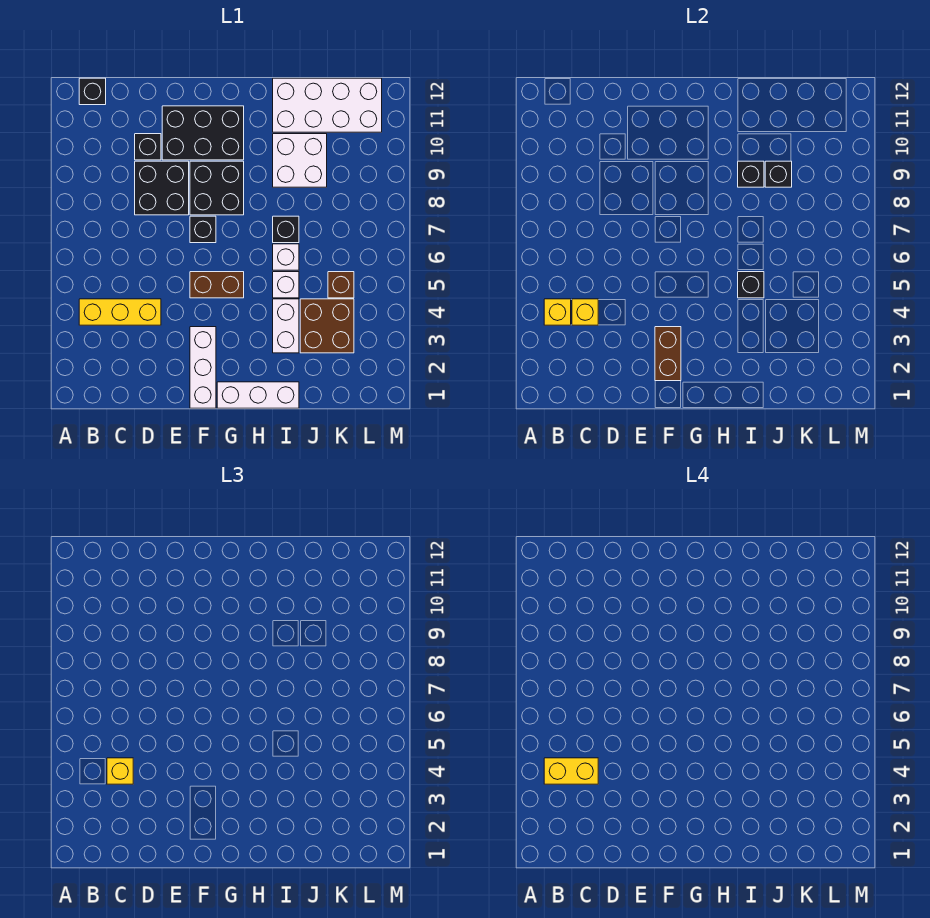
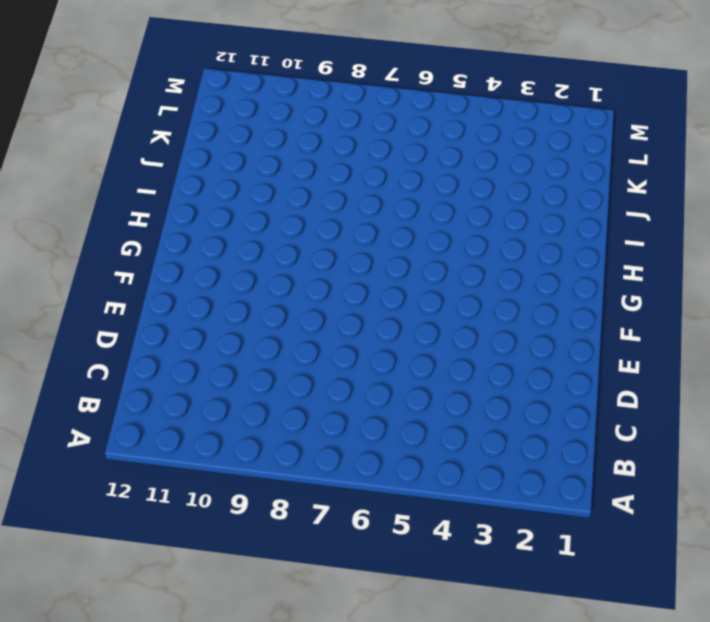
none -> yellow brick B4:D4 level 1
none -> black brick B12 level 1
none -> black brick D8:E9 level 1

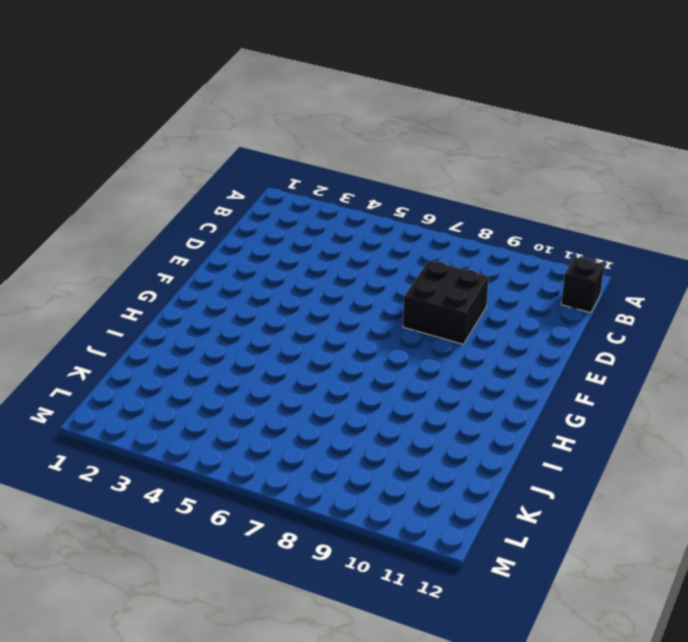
none -> yellow brick B4:D4 level 1
none -> black brick D10 level 1
none -> black brick E10:G11 level 1

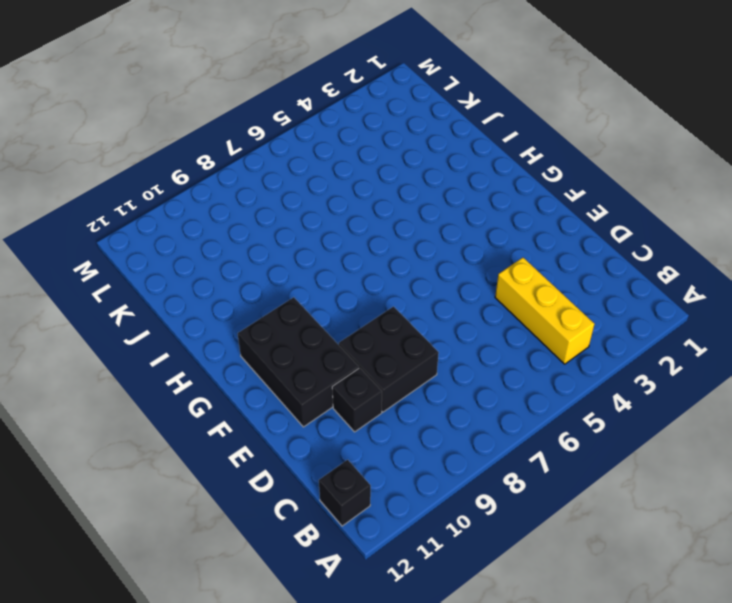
none -> white brick F1:F3 level 1
none -> brown brick F5:G5 level 1
none -> black brick F7 level 1

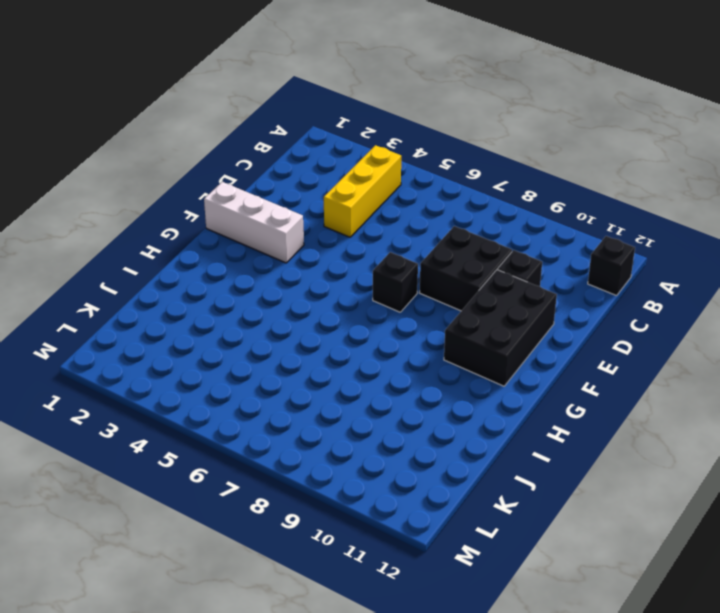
none -> brown brick F5:G5 level 1
none -> black brick F8:G9 level 1
none -> white brick G1:I1 level 1

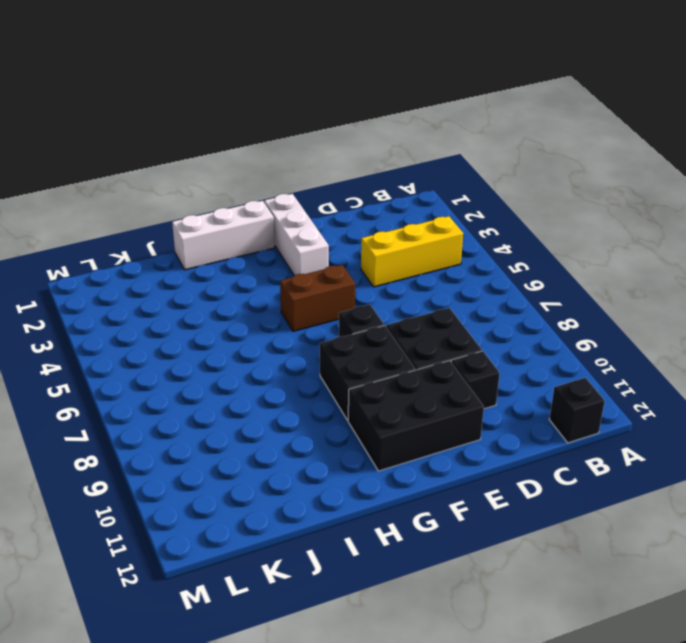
none -> white brick I3:I4 level 1
none -> white brick I5 level 1
none -> white brick I6 level 1

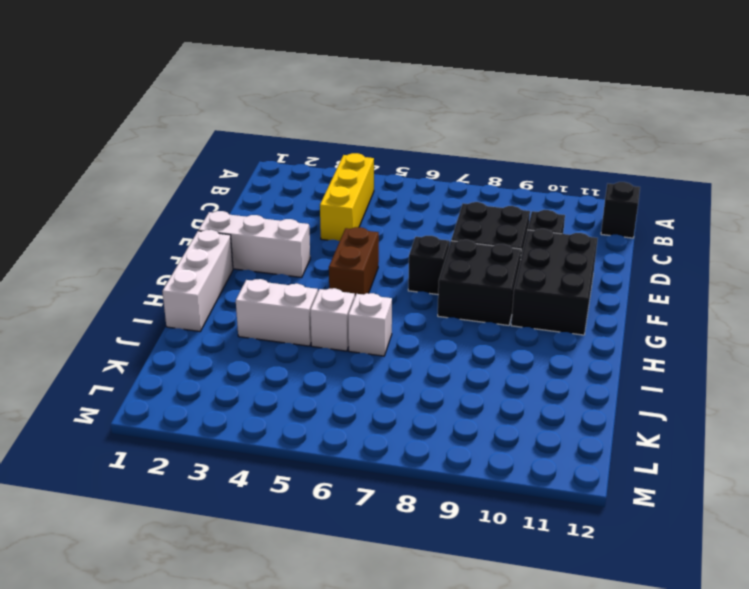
none -> black brick I7 level 1
none -> white brick I9:J10 level 1
none -> white brick I11:L12 level 1

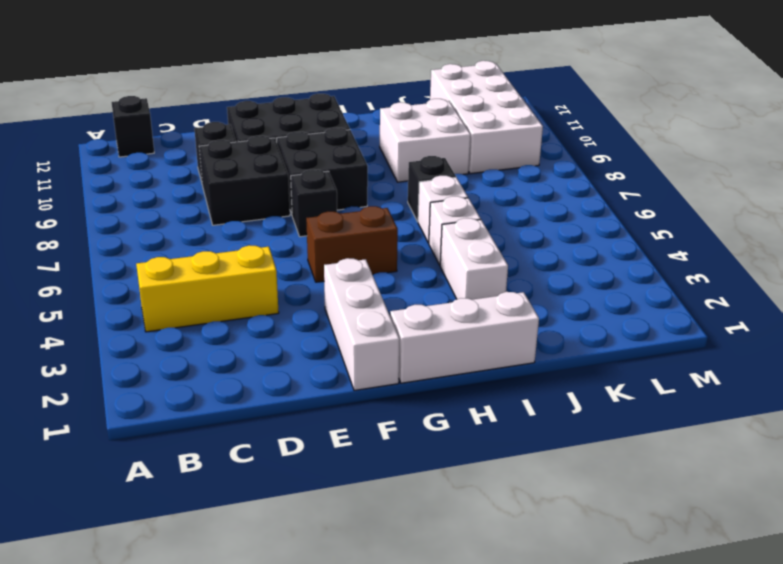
white brick K9:L12 level 1 -> white brick I11:L12 level 1
none -> brown brick J3:K4 level 1
none -> brown brick K5 level 1
none -> yellow brick B4 level 2

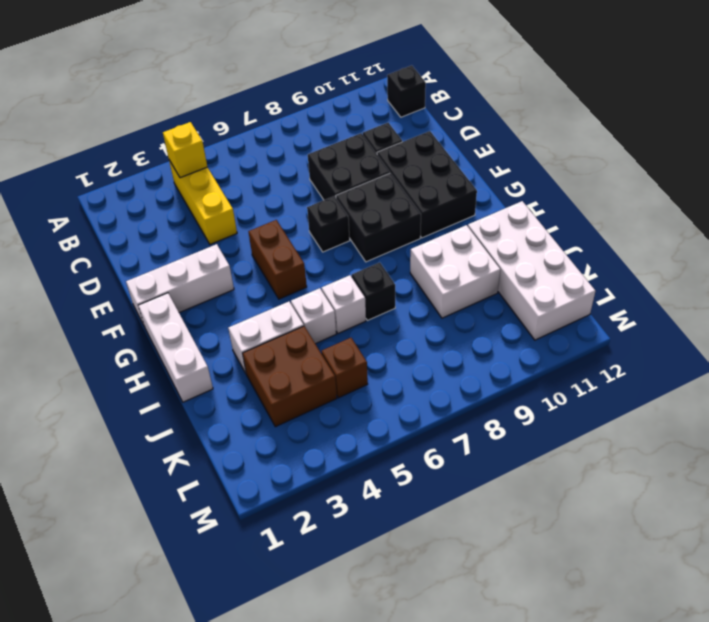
none -> yellow brick C4 level 2
none -> brown brick F2:F3 level 2
none -> black brick I5 level 2

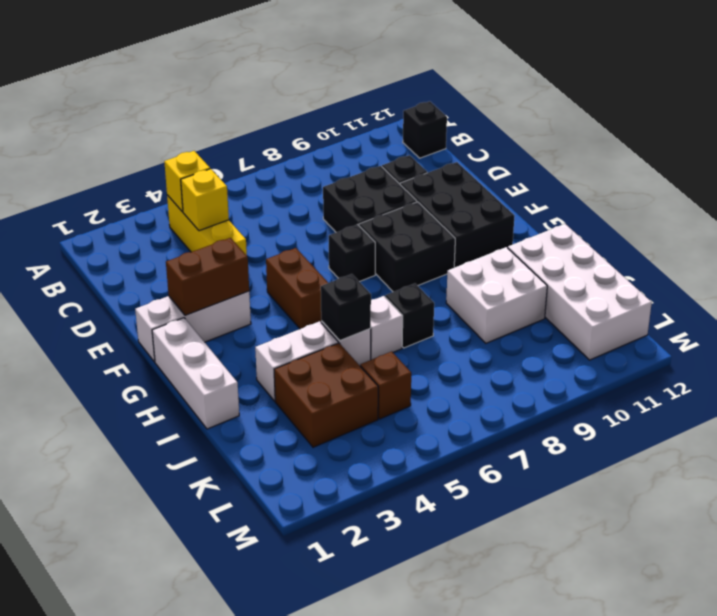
none -> black brick I9 level 2
none -> black brick J9 level 2
none -> yellow brick C4 level 3

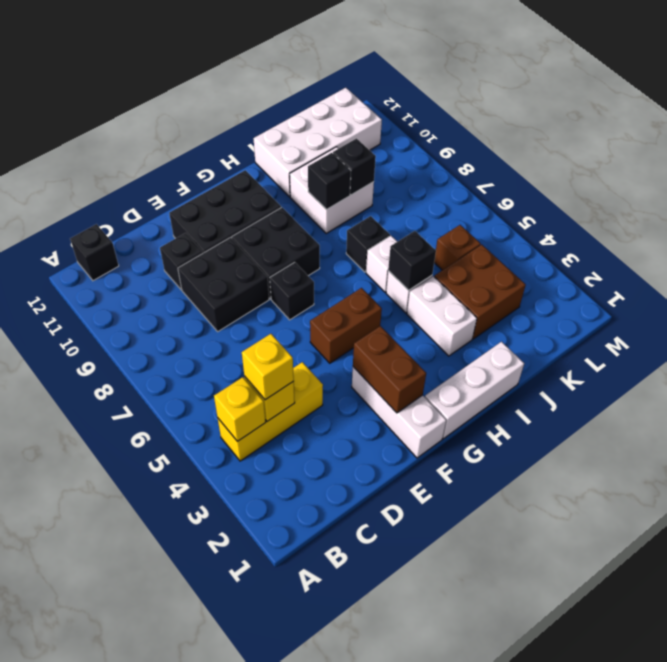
none -> yellow brick B4:C4 level 4

